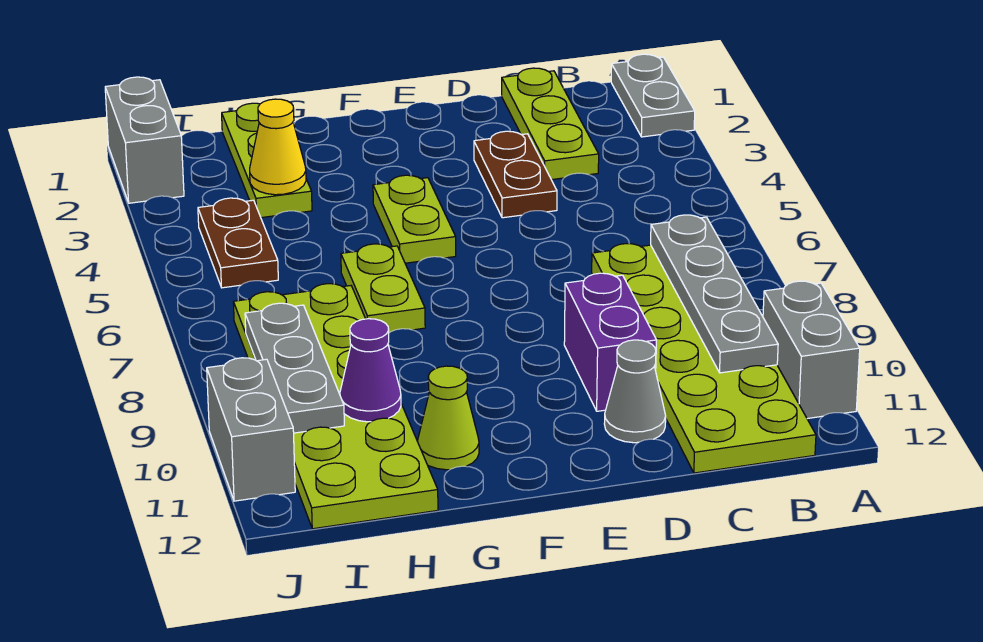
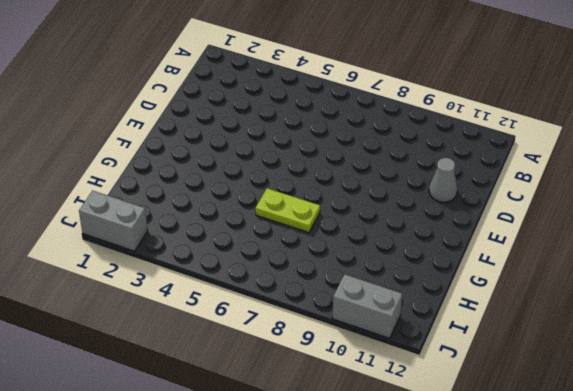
none -> grey plate A1:A2 level 1
none -> grey brick A10:A11 level 1
none -> lime plate B7:C12 level 1

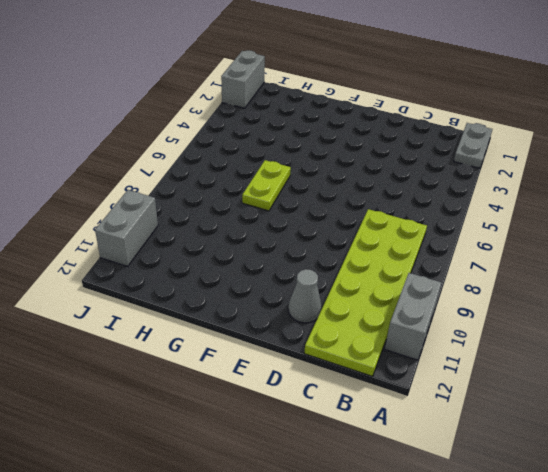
none -> lime plate C1:C3 level 1
none -> brown plate D3:D4 level 1
none -> purple brick D9:D10 level 1

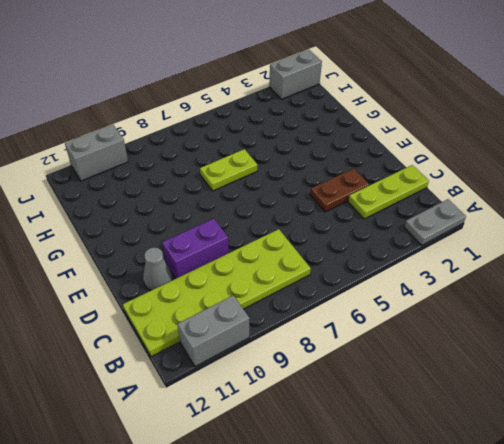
none -> lime plate F4:F5 level 1
none -> lime cone G11 level 1
none -> lime plate H1:H3 level 1

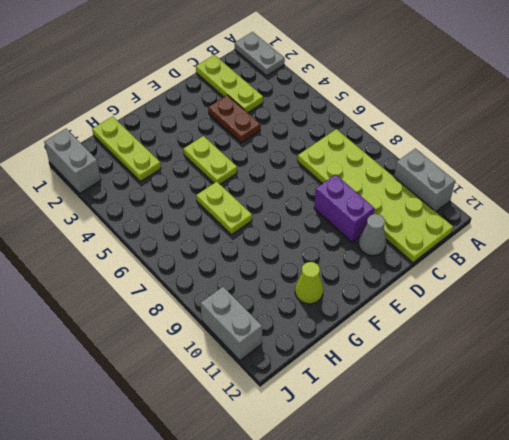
none -> lime plate H7:I12 level 1
none -> brown plate I4:I5 level 1
none -> grey plate B7:B10 level 2

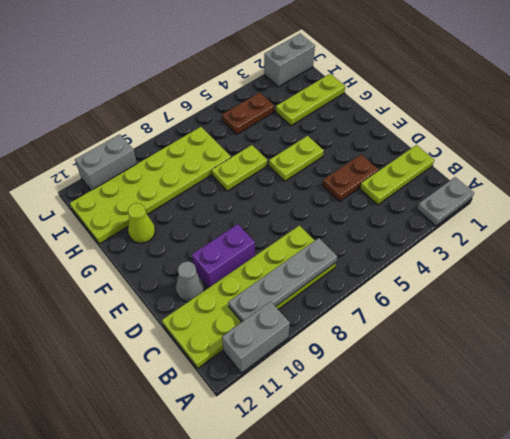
none -> yellow cone H3 level 2
none -> purple cone H10 level 2
none -> grey plate I8:I10 level 2

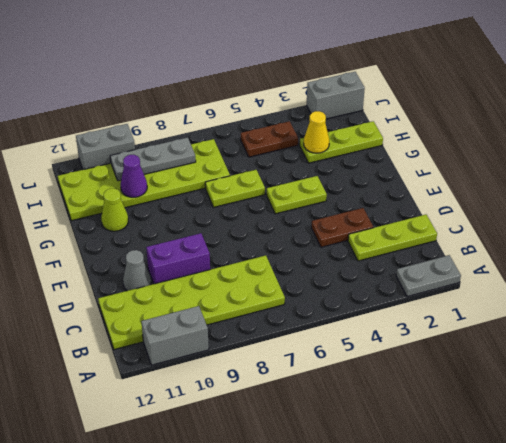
none -> grey plate B7:B10 level 2

